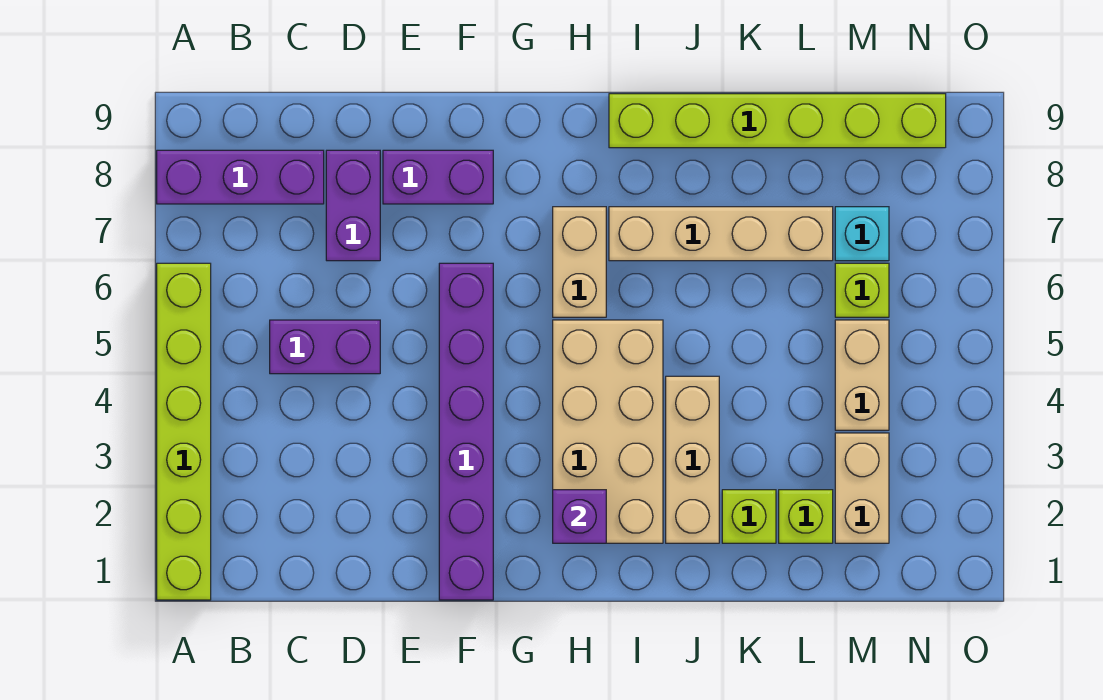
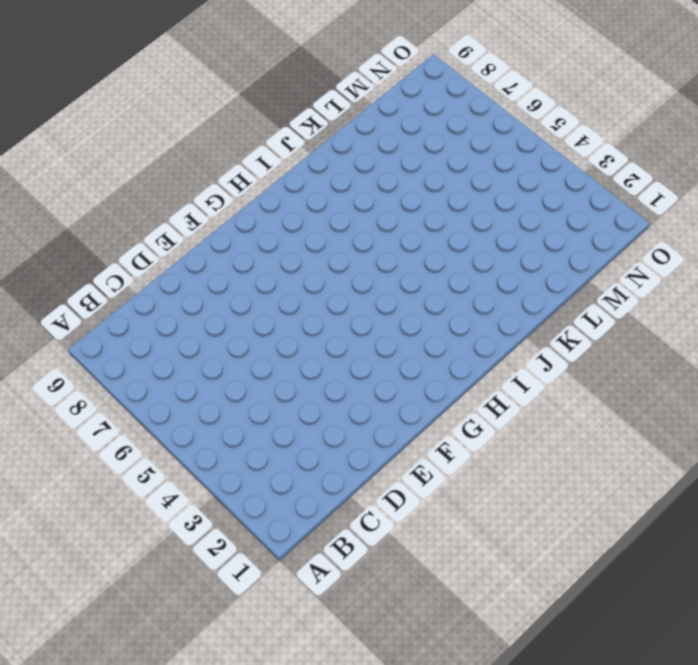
none -> lime brick A1:A6 level 1
none -> purple brick A8:C8 level 1
none -> purple brick C5:D5 level 1

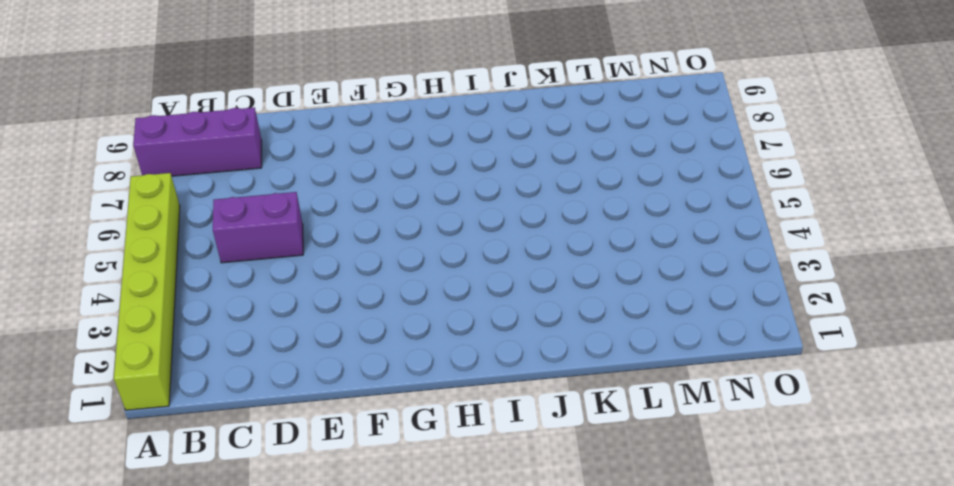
none -> purple brick D7:D8 level 1
none -> purple brick E8:F8 level 1
none -> purple brick F1:F6 level 1

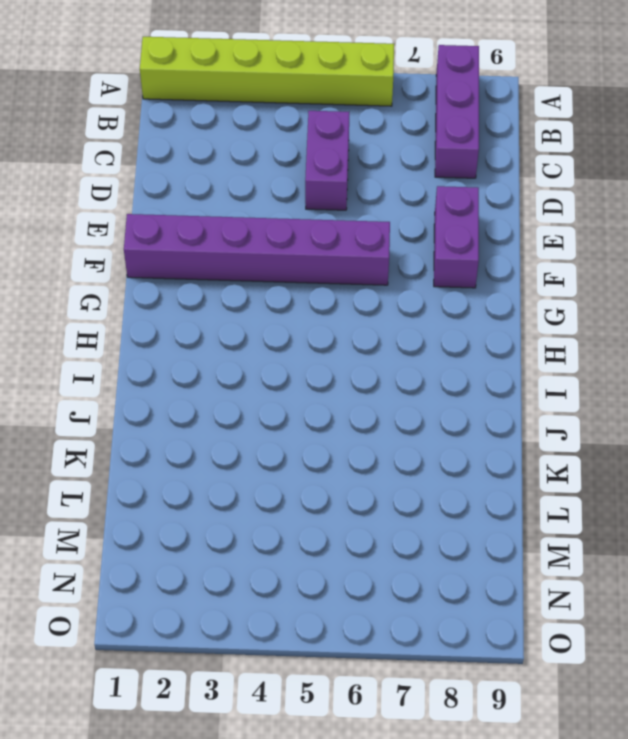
none -> purple brick D7:D8 level 1
none -> tan brick H2:I5 level 1
none -> tan brick H6:H7 level 1

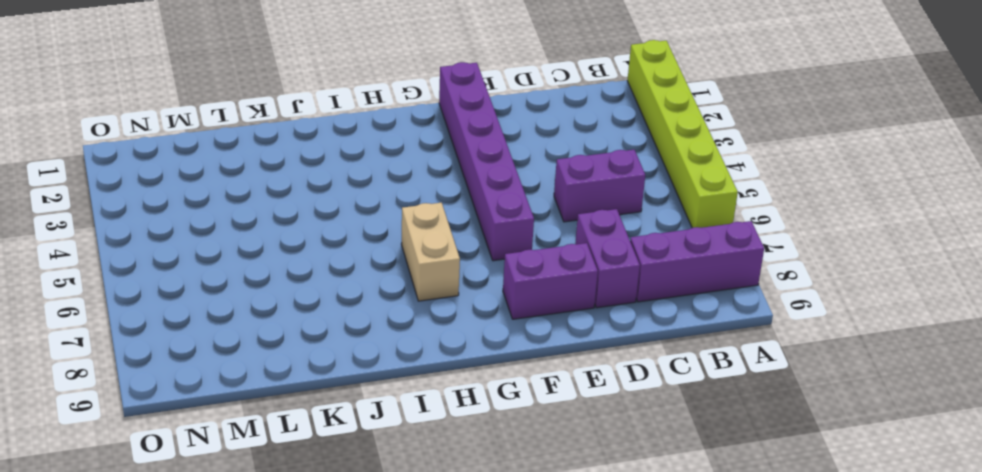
none -> tan brick H2:I5 level 1
none -> tan brick I7:L7 level 1
none -> lime brick I9:N9 level 1

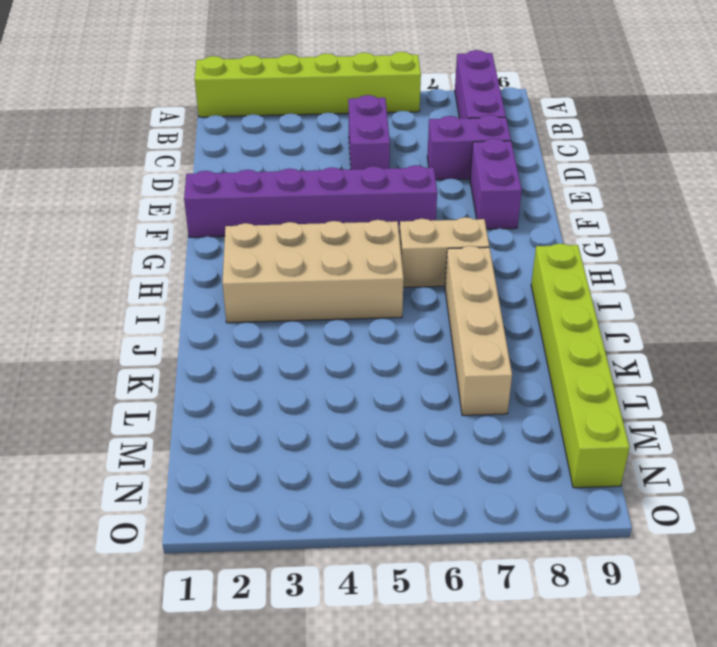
none -> tan brick J2:J4 level 1
none -> lime brick K2 level 1
none -> lime brick L2 level 1

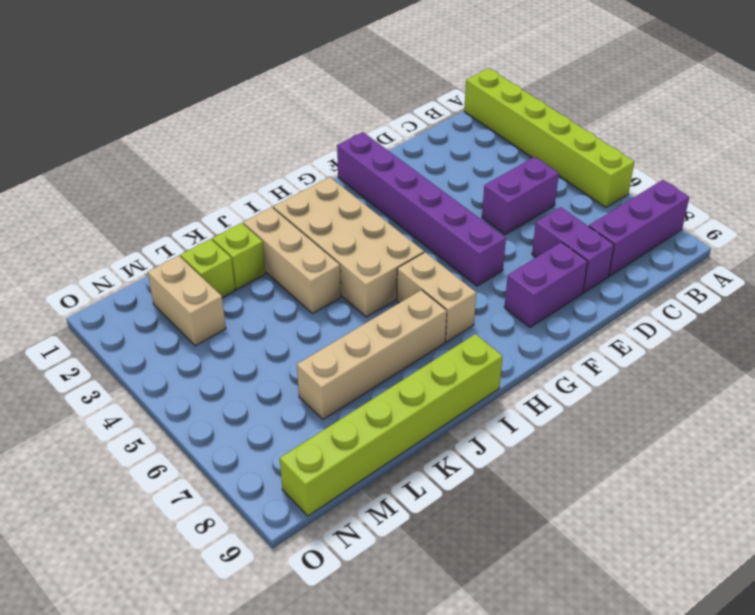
none -> tan brick M4:M5 level 1
none -> lime brick M6 level 1
none -> cyan brick M7 level 1

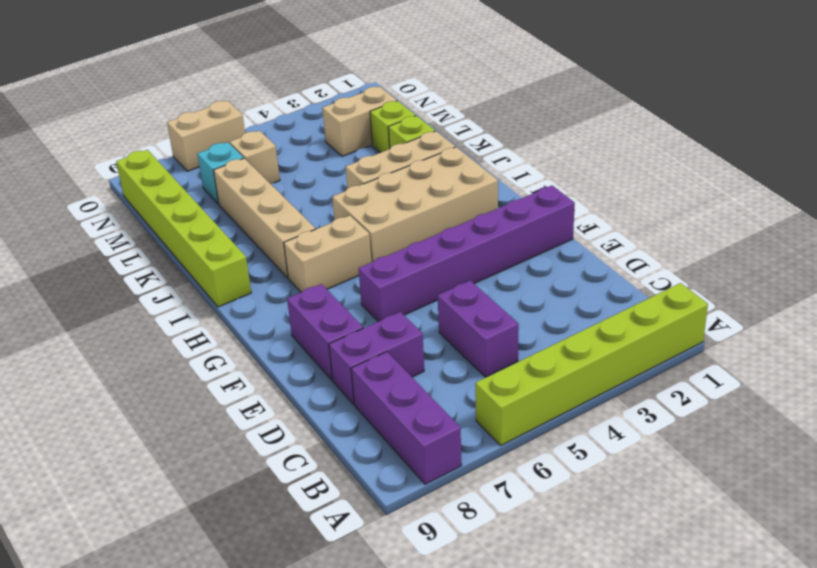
tan brick M6 level 1 -> lime brick M6 level 1
tan brick O6:O7 level 1 -> tan brick M4:M5 level 1
none -> purple brick H2 level 2

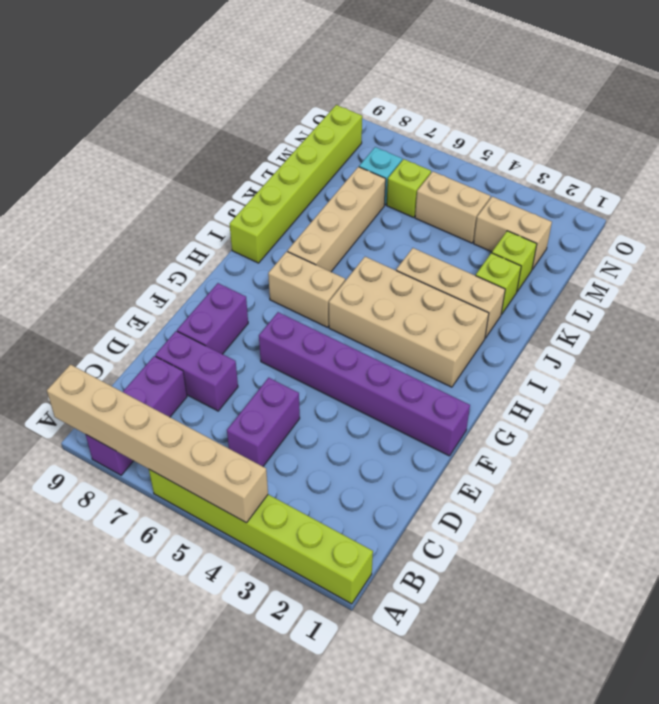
tan brick A4:A9 level 2 -> none
none -> purple brick H2 level 2

